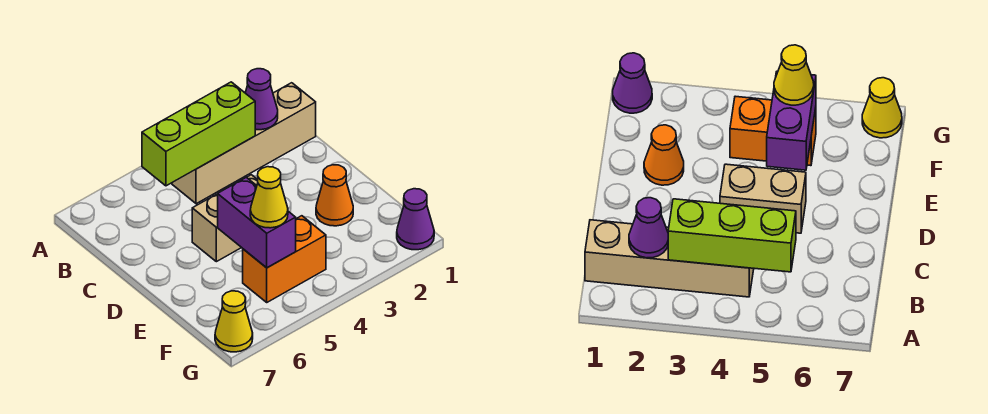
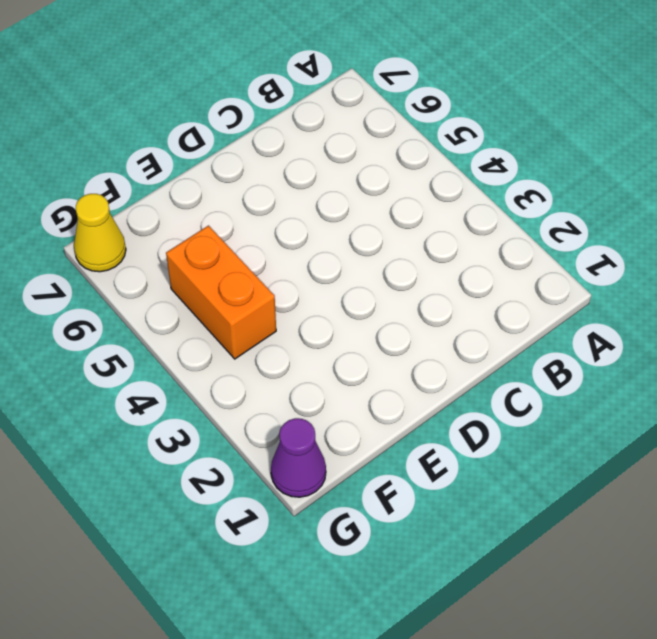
none -> tan brick B1:B4 level 1
none -> tan brick D4:D5 level 1

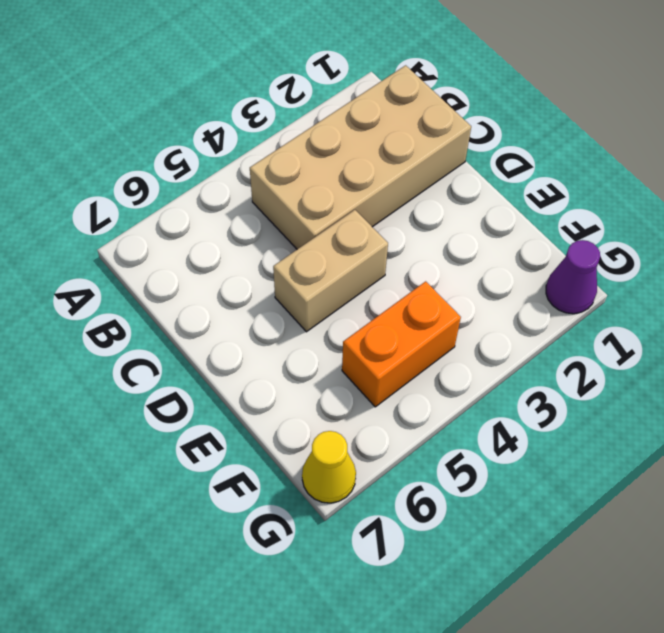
tan brick B1:C4 level 1 -> tan brick B1:B4 level 1
none -> orange cone E2 level 1
none -> purple cone B2 level 2

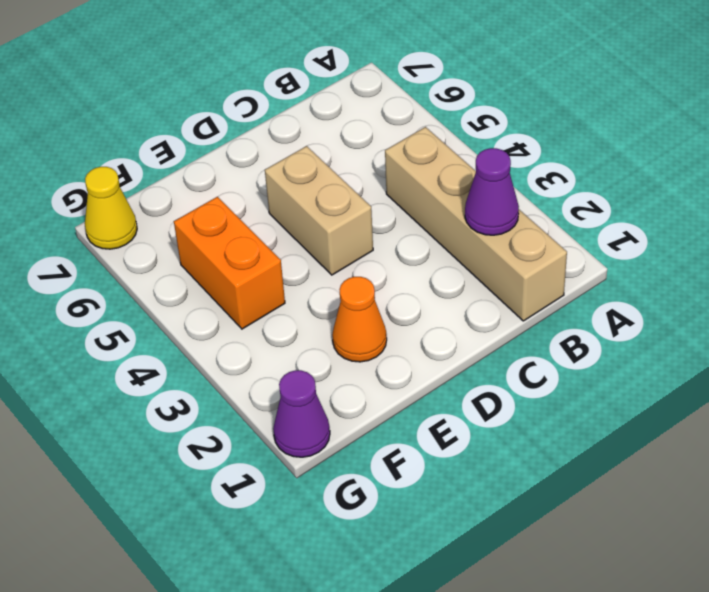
none -> lime brick B3:B5 level 2
none -> purple brick E5:F5 level 2

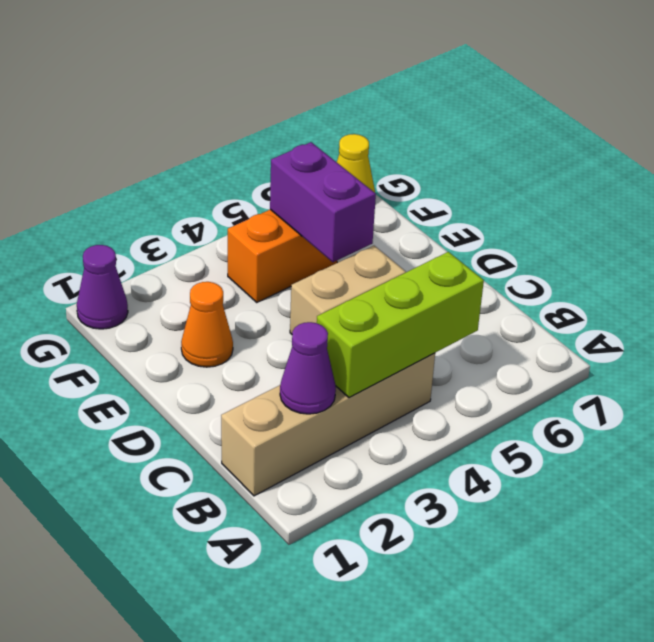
none -> yellow cone F5 level 3

